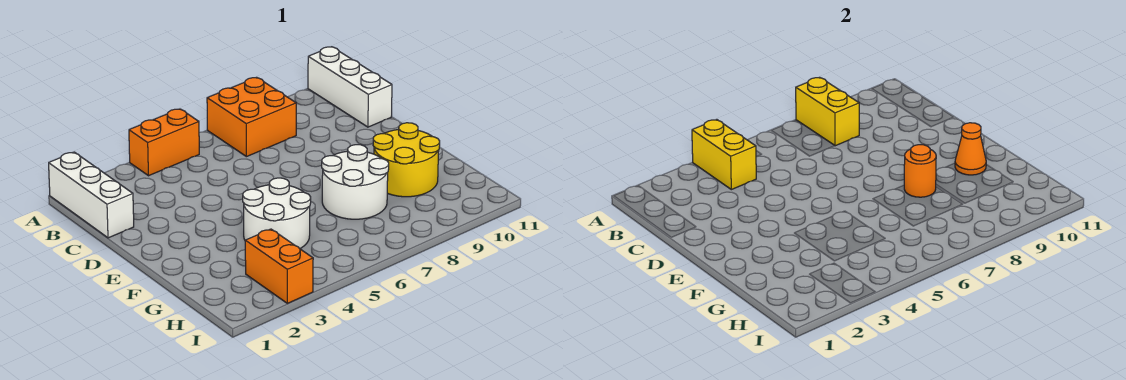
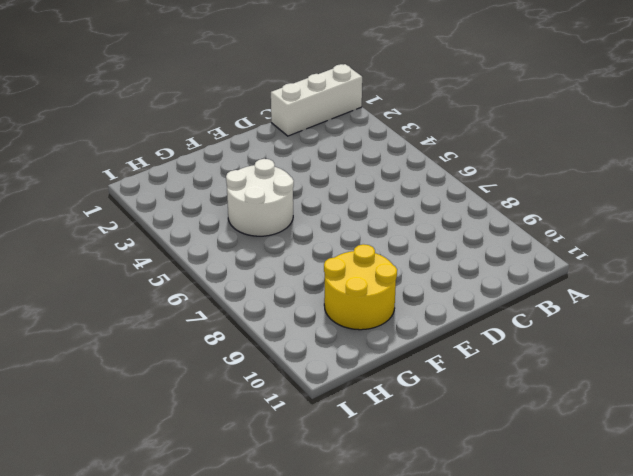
none -> orange brick A4:A5 level 1
none -> orange brick A7:B8 level 1
none -> white brick A11:C11 level 1

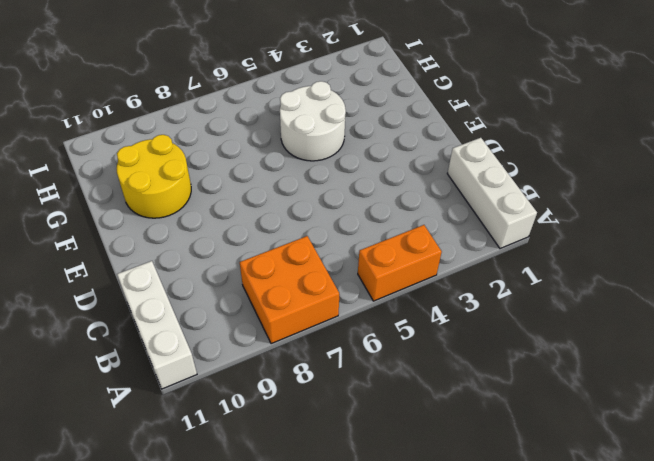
none -> white round brick F7:G8 level 1
none -> orange brick H3:I3 level 1
none -> yellow brick A4:B4 level 2

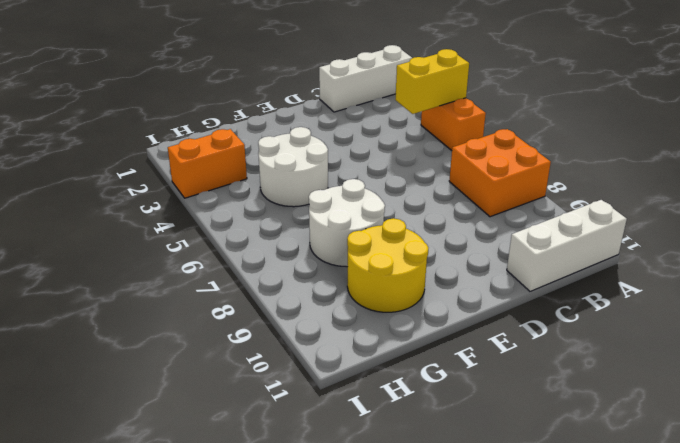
none -> yellow brick A8:B8 level 2
none -> orange round brick F8 level 2
none -> orange cone F10 level 2

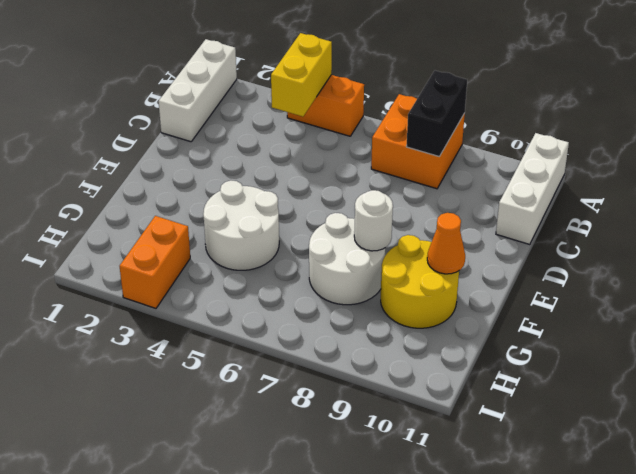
black brick A8:B8 level 2 -> yellow brick A8:B8 level 2
white round brick F8 level 2 -> orange round brick F8 level 2

